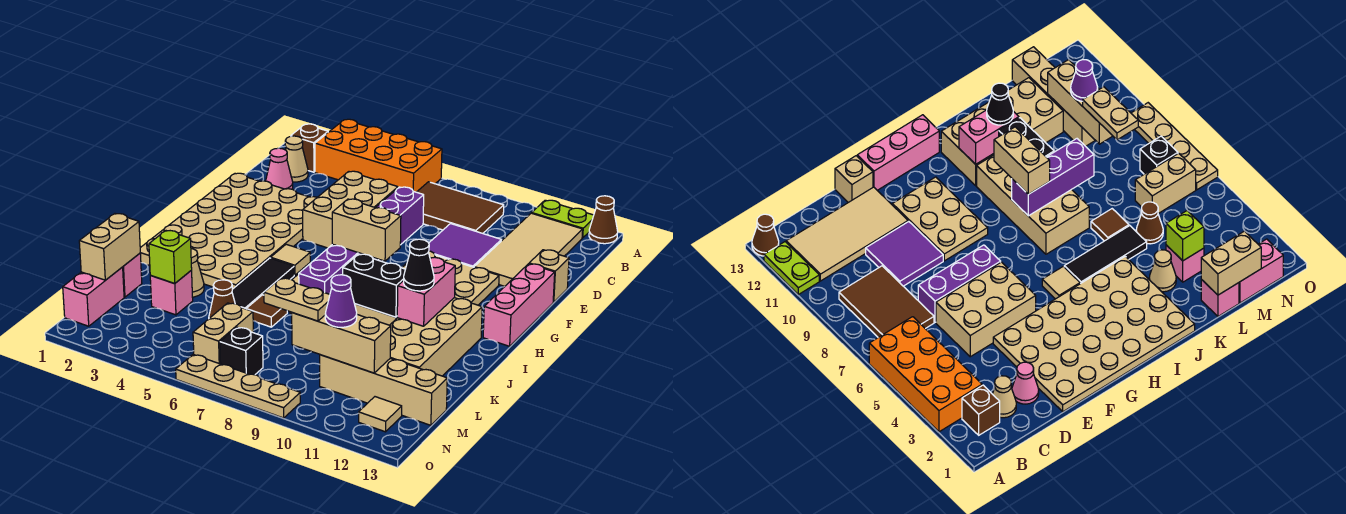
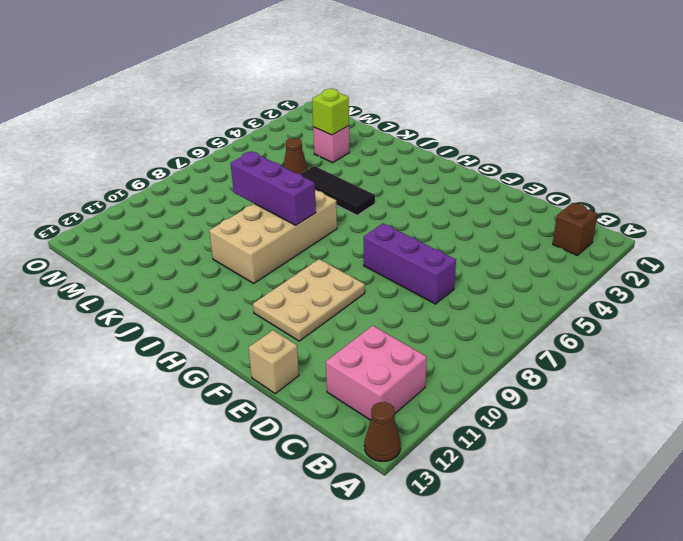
pink brick B11:C12 level 1 -> tan tile B11:E12 level 1
none -> orange brick A3:B6 level 1
none -> lime plate A11:A12 level 1
none -> brown tile B7:C9 level 1
none -> tan cone C2 level 1

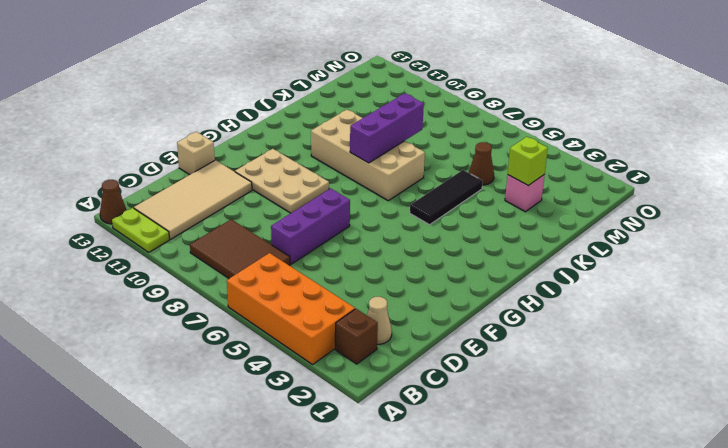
none -> pink cone D2 level 1
none -> tan brick D5:F6 level 1
none -> purple tile D9:E10 level 1
none -> tan plate E1:J4 level 1

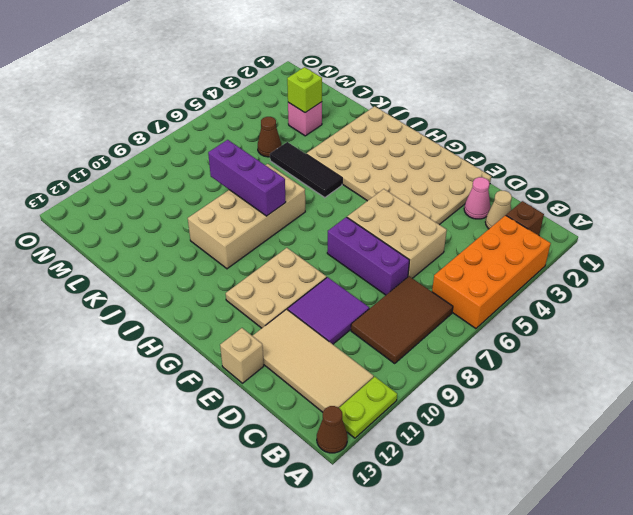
none -> pink brick F13:H13 level 1
none -> tan tile H5 level 1
none -> tan brick I11:L12 level 1
none -> tan cone K3 level 1

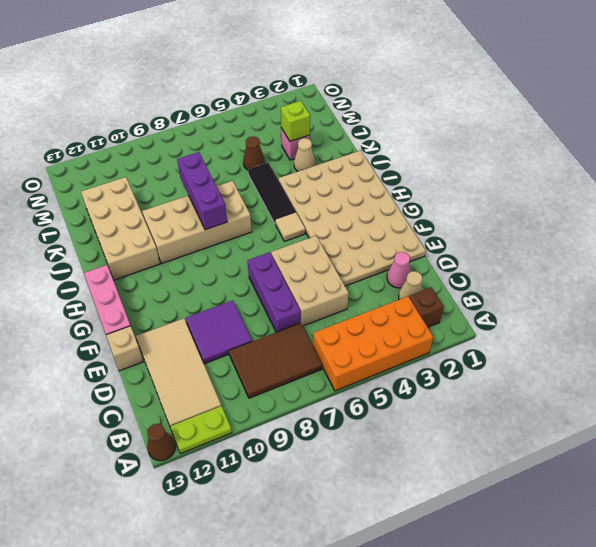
none -> tan plate F9:G11 level 1
none -> brown tile K6 level 1
none -> pink brick L1 level 1
none -> pink brick M1:N1 level 1

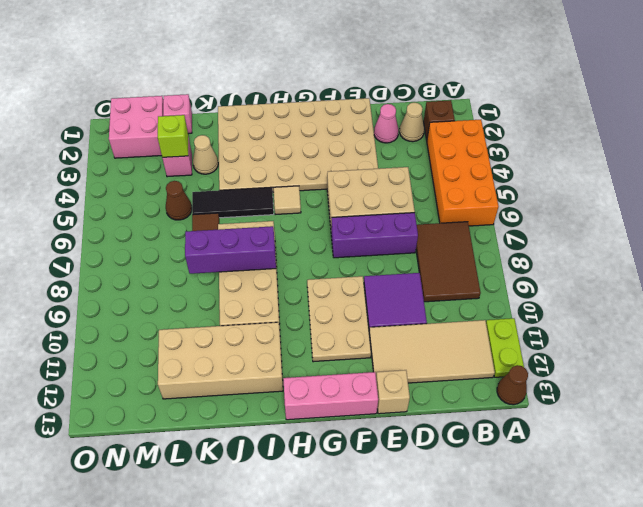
pink brick M1:N2 level 1 -> pink brick M1:N1 level 1
none -> tan brick M6:N6 level 1
none -> tan brick M10:M13 level 1
none -> black brick N7 level 1
none -> tan tile N12 level 1

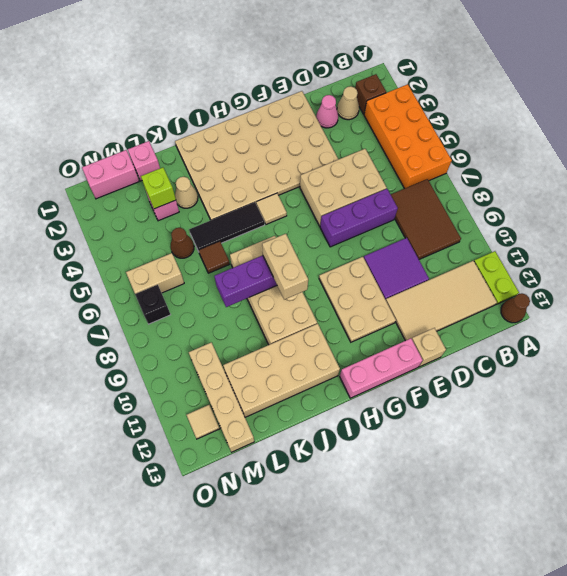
none -> tan plate O6:O9 level 1
none -> pink brick I11:J11 level 2
none -> black brick J9:J10 level 2
none -> tan brick L1:M1 level 2

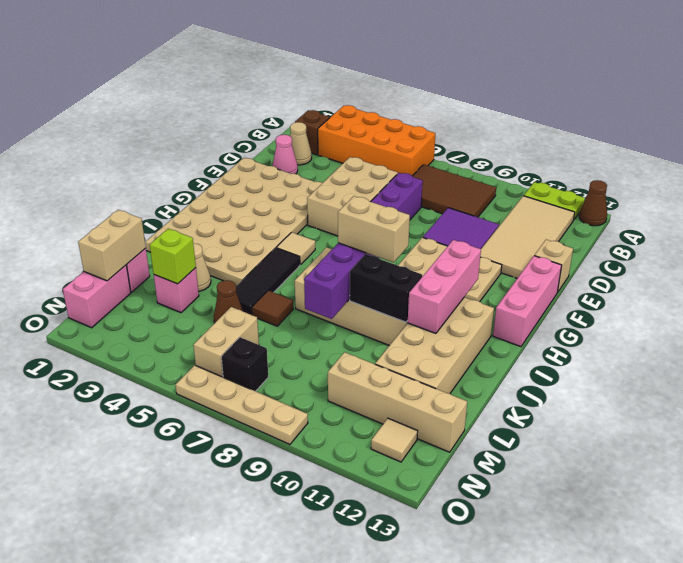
pink brick H11:J11 level 2 -> pink brick I11:J11 level 2
none -> tan brick M9:M11 level 2
none -> black cone J11 level 3
none -> tan plate M8:M9 level 3
none -> purple cone M10 level 3

